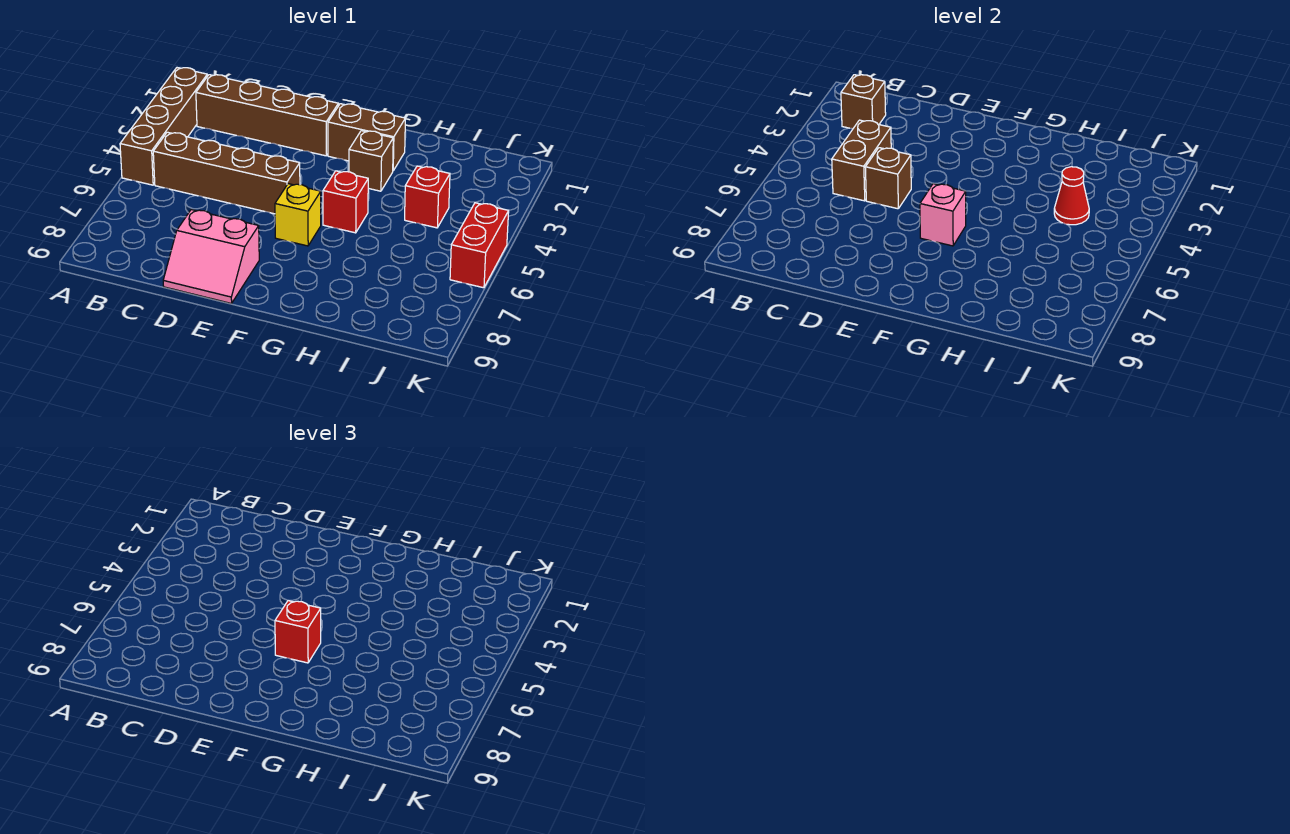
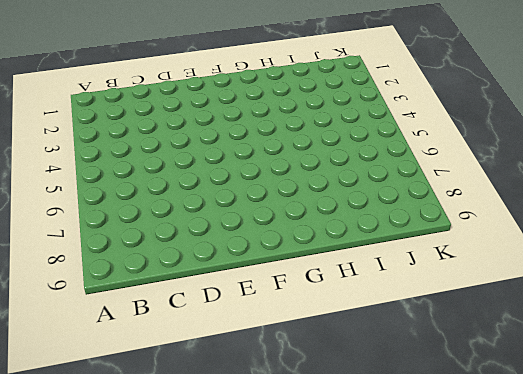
none -> brown brick A2:A5 level 1
none -> brown brick B2:E2 level 1
none -> brown brick B5:E5 level 1

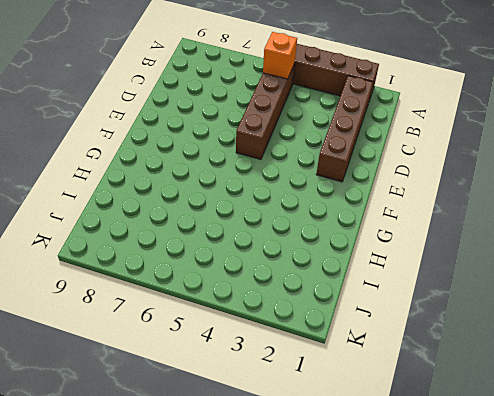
orange brick B5 level 2 -> none
none -> pink slope D8:E9 level 1 top 8
none -> brown brick F2:G2 level 1
none -> yellow brick F6 level 1

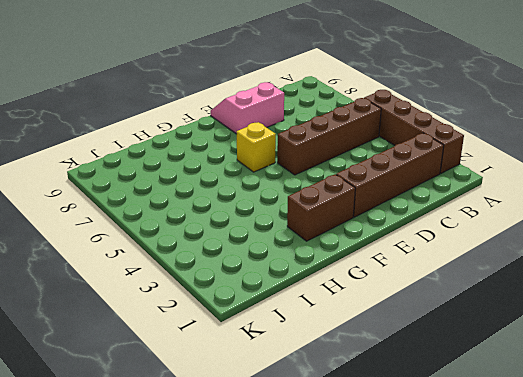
none -> brown brick G3 level 1
none -> red brick G5 level 1
none -> red brick I4 level 1

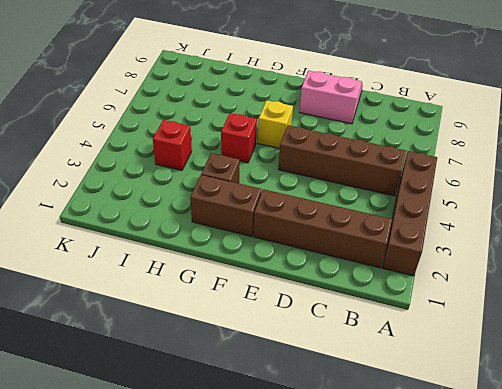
none -> red brick K5:K6 level 1
none -> brown brick B2 level 2
none -> brown brick C4:C5 level 2

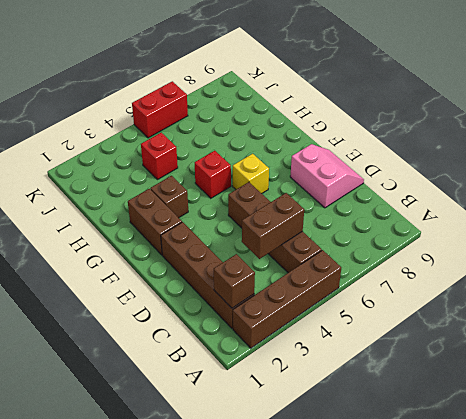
none -> brown brick D5 level 2
none -> pink brick F6 level 2
none -> red cone I4 level 2

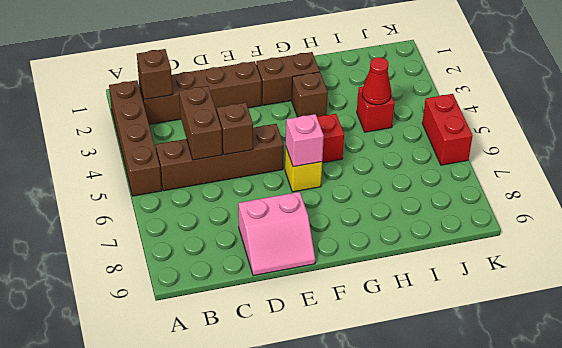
none -> red brick F6 level 3

